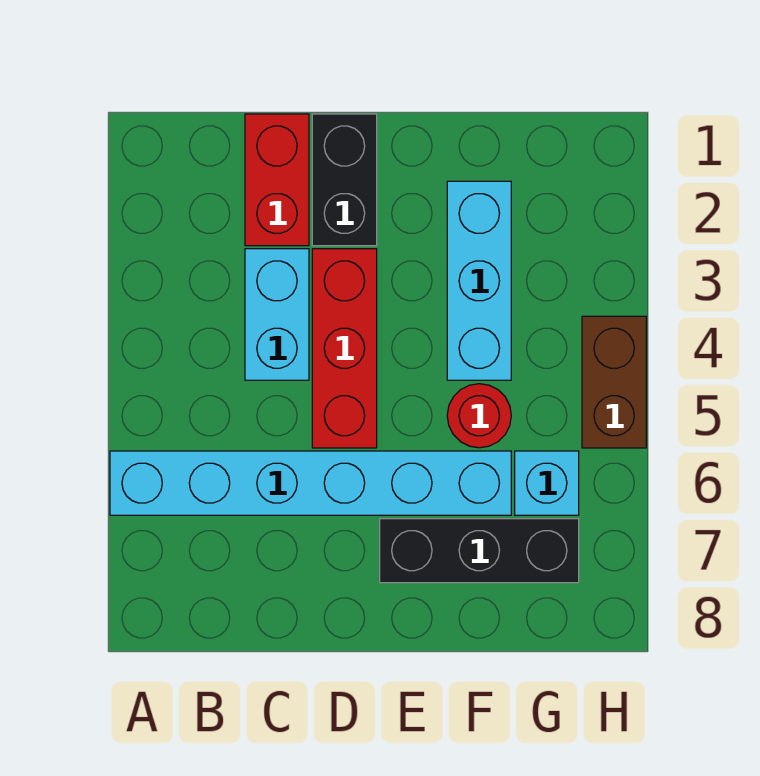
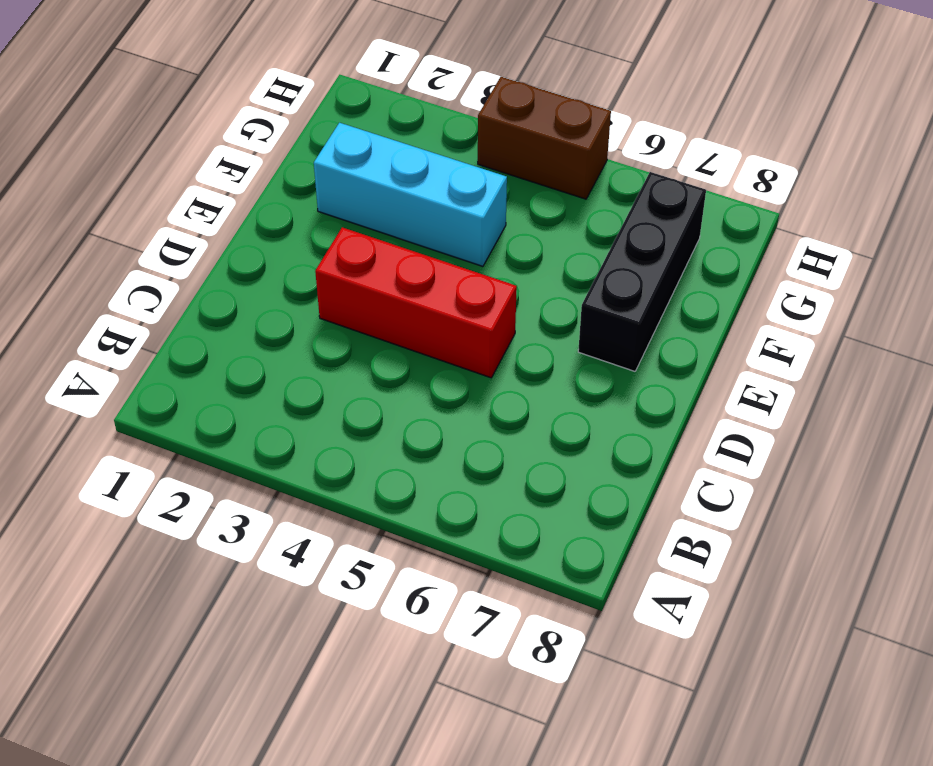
none -> cyan brick A6:F6 level 1
none -> red brick C1:C2 level 1

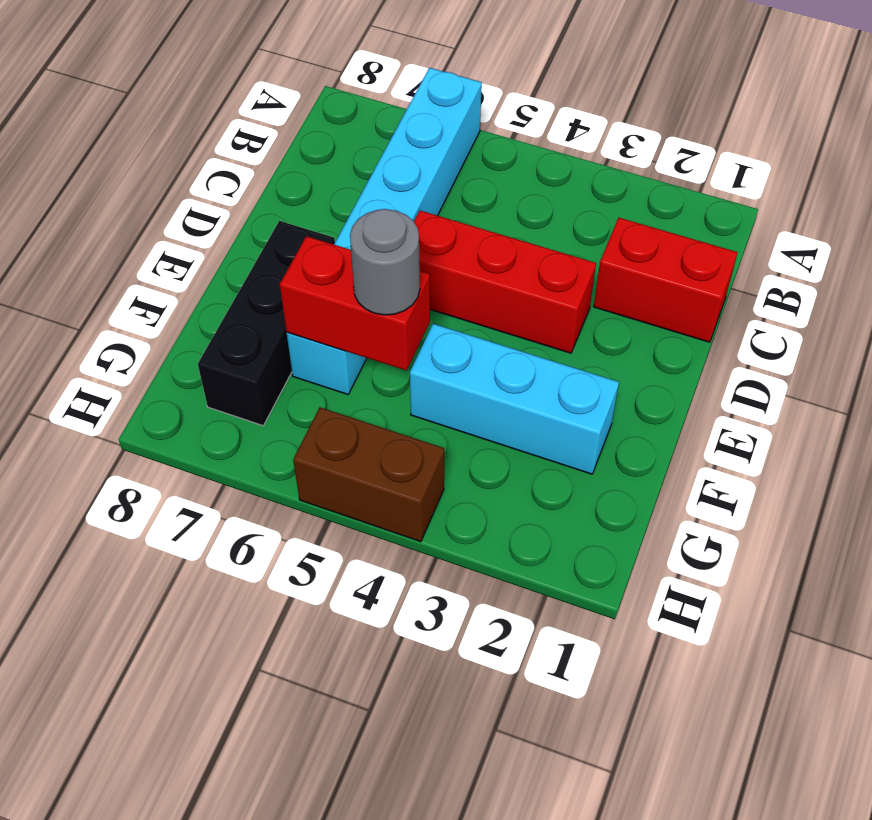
red brick F5:F6 level 2 -> none
grey round brick F5 level 3 -> none
none -> cyan brick C3:C4 level 1
none -> black brick D1:D2 level 1

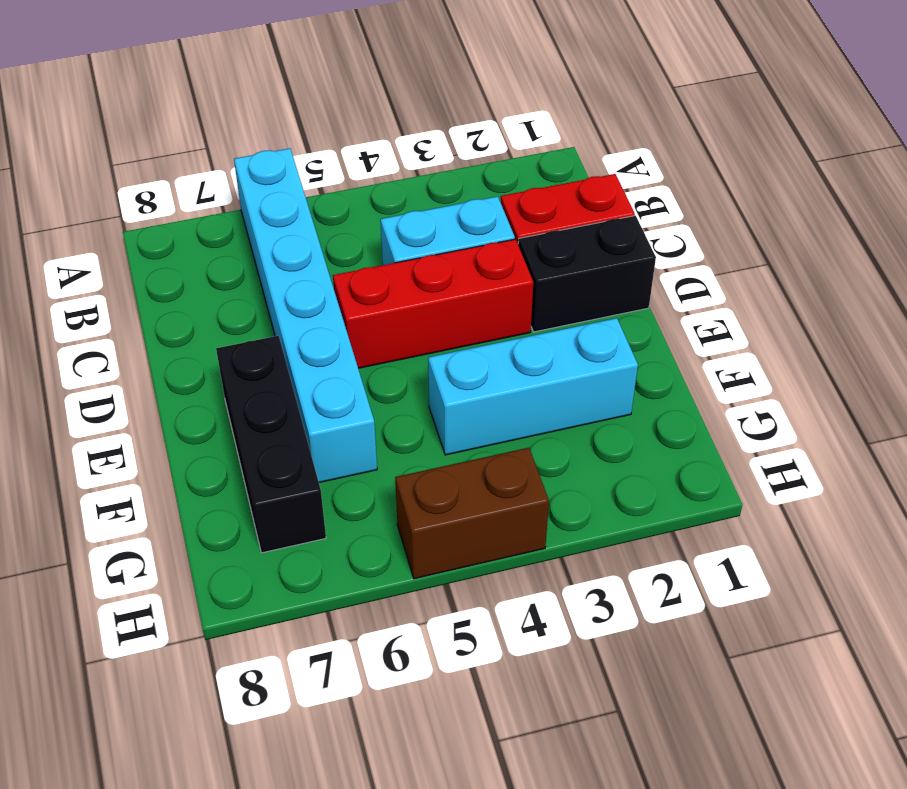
none -> red round brick F5 level 1
none -> cyan brick G6 level 1

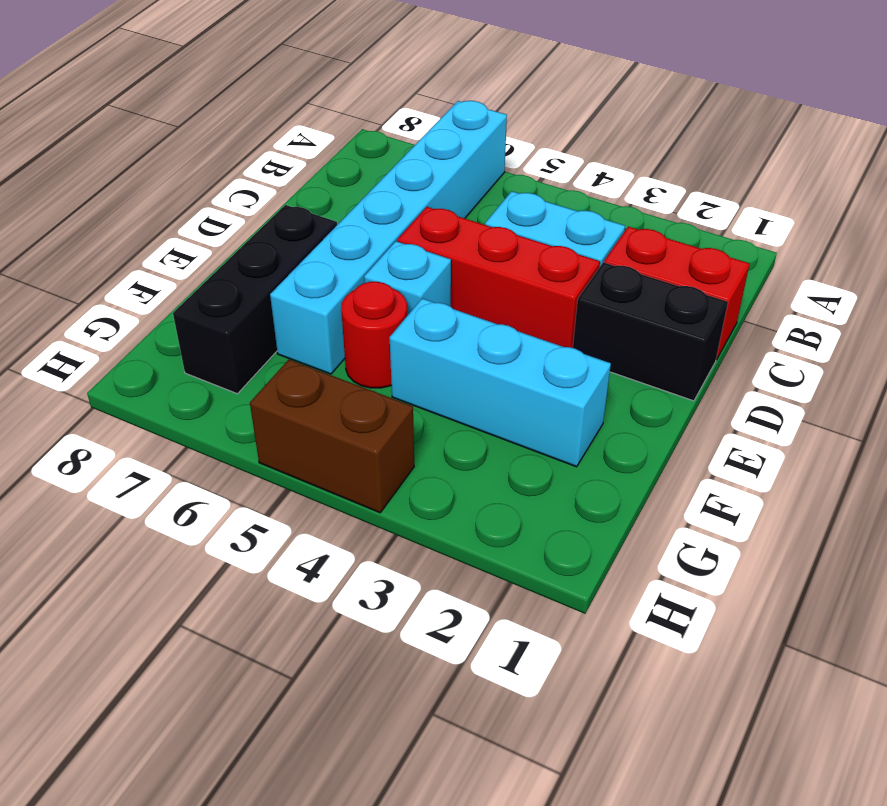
cyan brick E5 level 1 -> cyan brick G6 level 1

